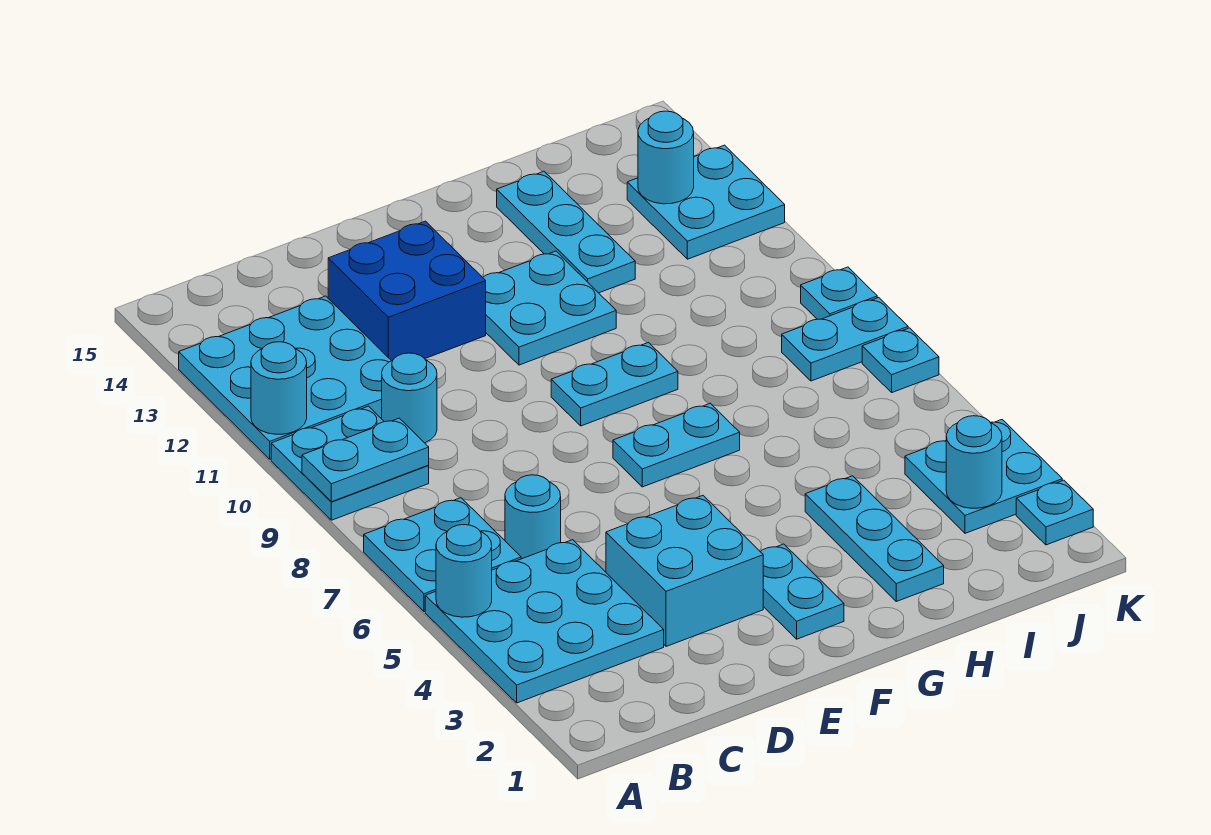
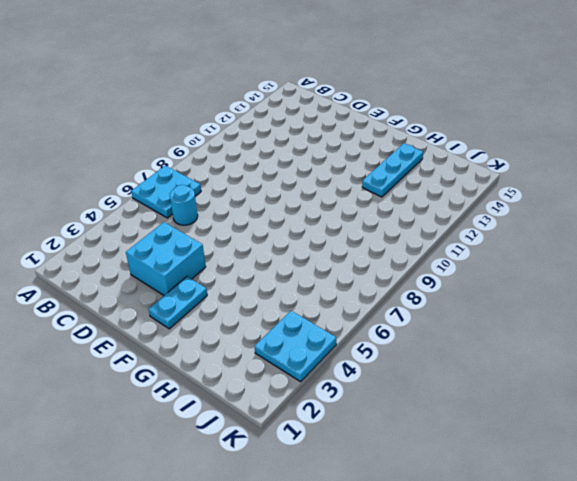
none -> cyan plate A3:C5 level 1
none -> cyan plate A9:B10 level 1
none -> cyan plate A11:C13 level 1

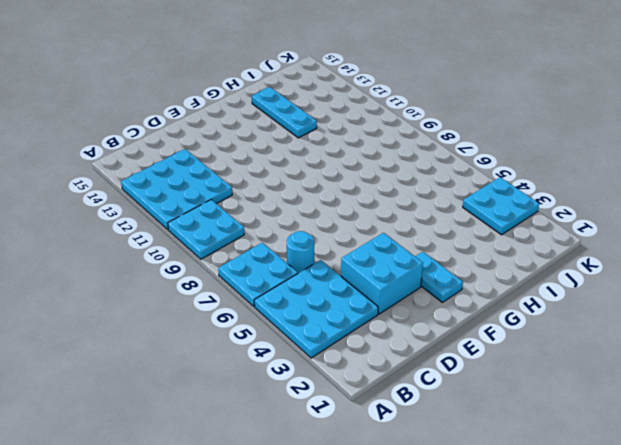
none -> cyan round brick C10 level 1
none -> blue brick D12:E13 level 1
none -> cyan plate F7:G7 level 1

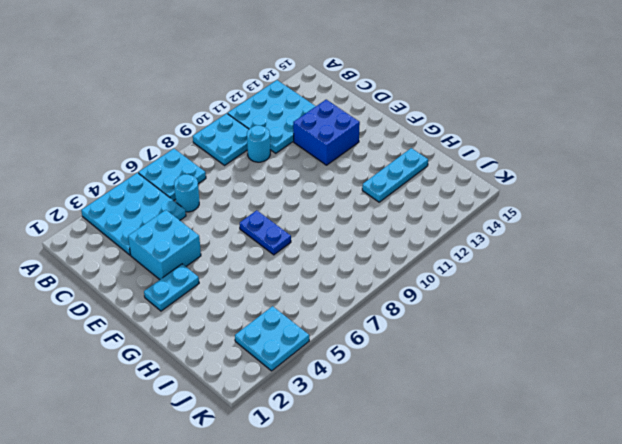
blue plate F7:G7 level 1 -> cyan plate F7:G7 level 1
none -> cyan plate F9:G9 level 1
none -> cyan plate F11:G12 level 1
none -> cyan plate H2:H4 level 1

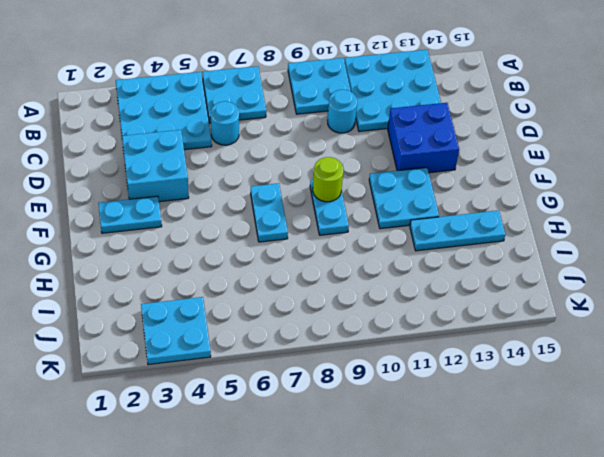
lime round brick F9 level 2 -> none
none -> cyan plate H2:H4 level 1
none -> cyan plate J8:K8 level 1
none -> cyan plate J12:K13 level 1

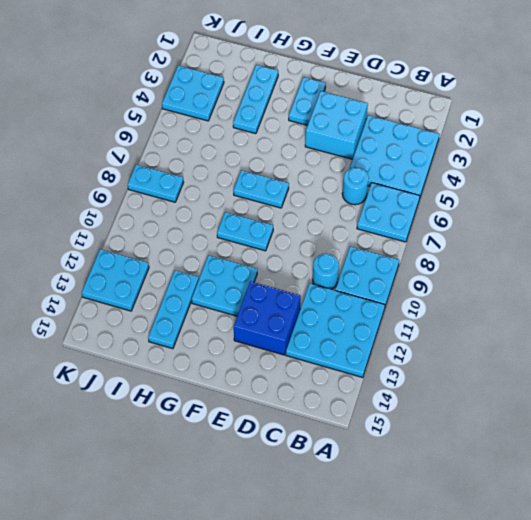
none -> cyan plate K2 level 1
none -> cyan plate K7 level 1
none -> cyan plate K9 level 1

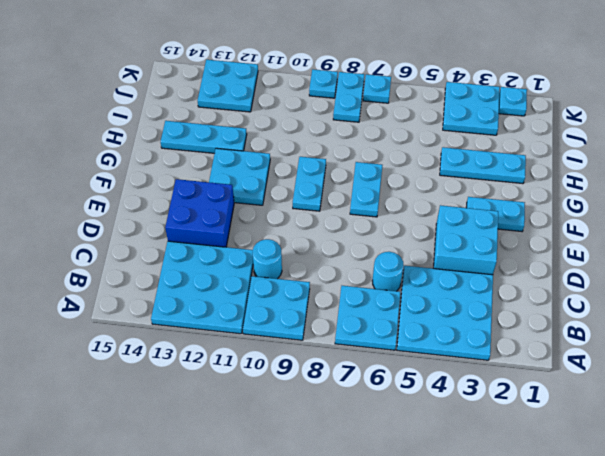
none -> cyan round brick A5 level 2
none -> cyan plate A9:B9 level 2
none -> cyan round brick A11 level 2

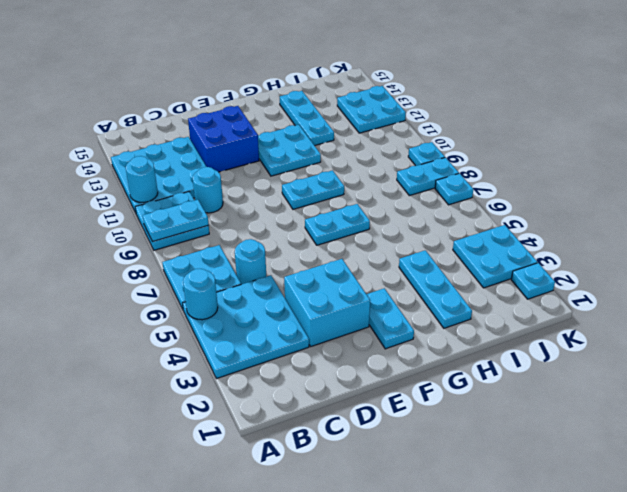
none -> cyan round brick J3 level 2
none -> cyan round brick J13 level 2

